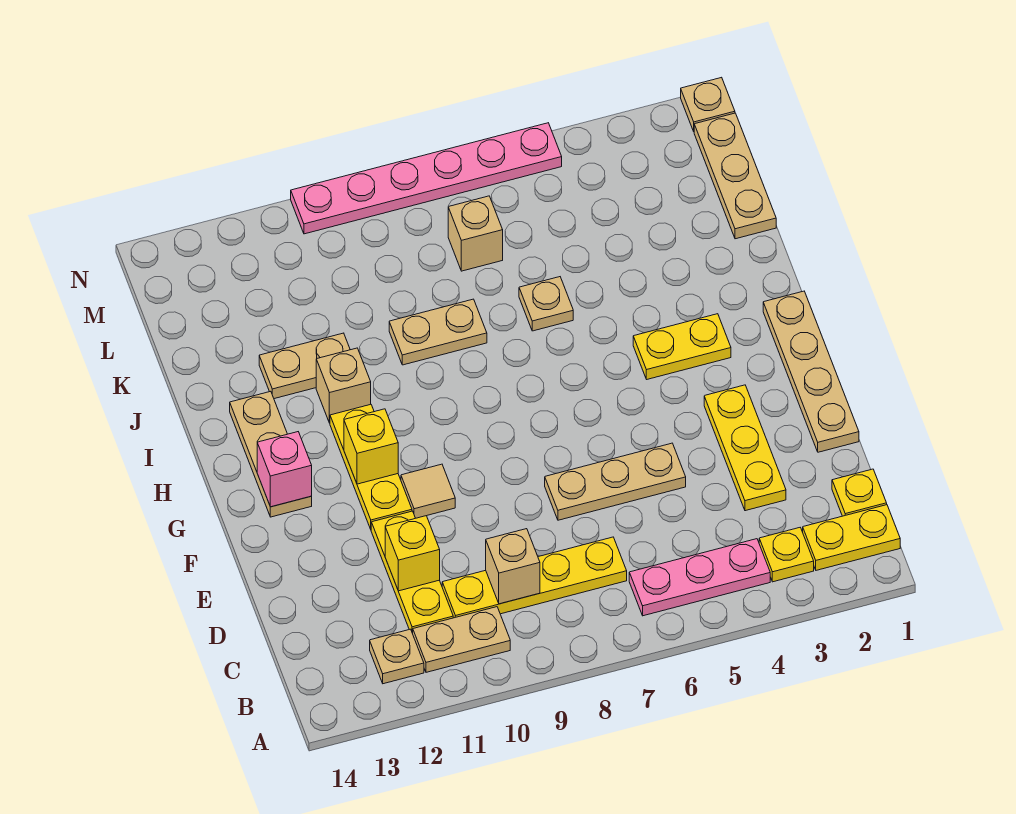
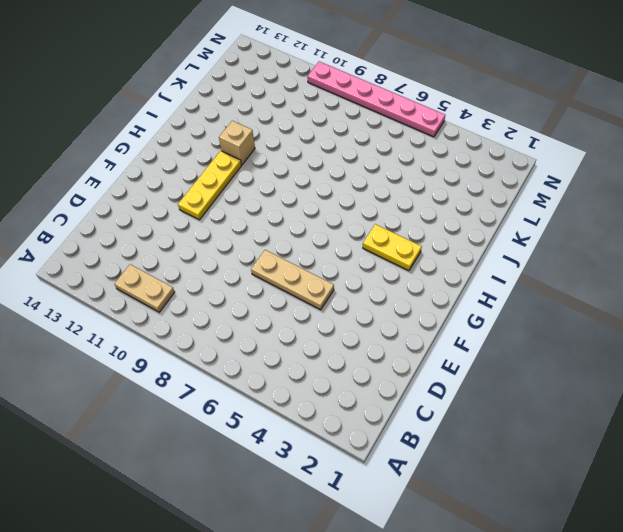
none -> yellow plate B1:B2 level 1
none -> yellow plate B3 level 1
none -> pink plate B4:B6 level 1

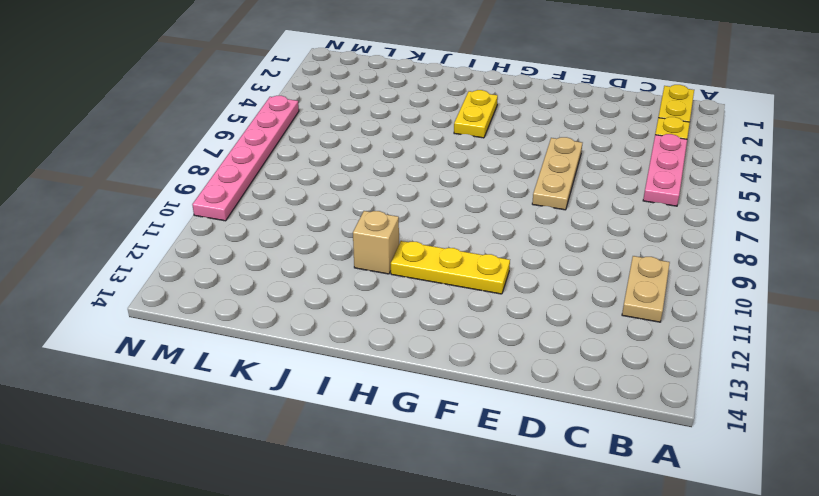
none -> tan plate B12 level 1
none -> yellow plate C1 level 1
none -> yellow plate C7:C10 level 1

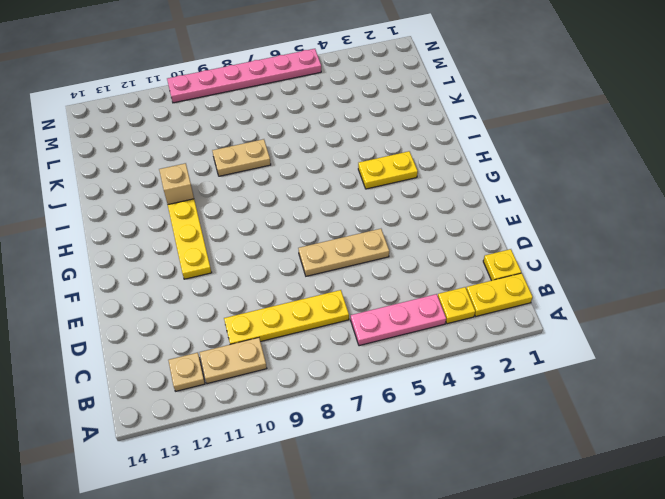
none -> yellow plate C11:E11 level 1
none -> yellow plate D3:F3 level 1
none -> tan plate E1:H1 level 1

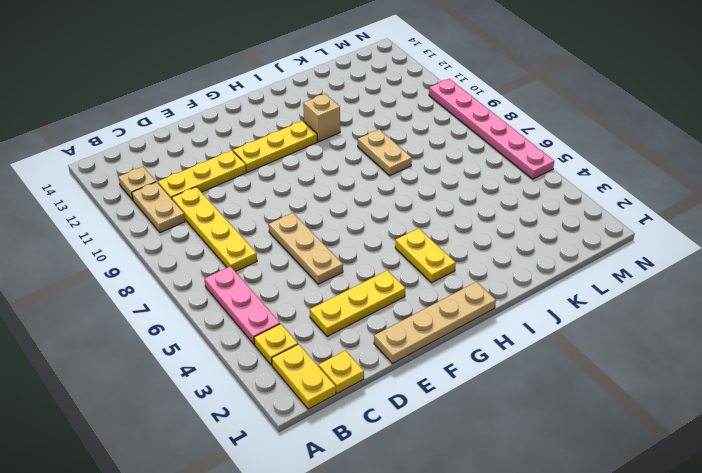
none -> tan tile F10 level 1
none -> tan plate G13:I13 level 1
none -> tan plate J6 level 1

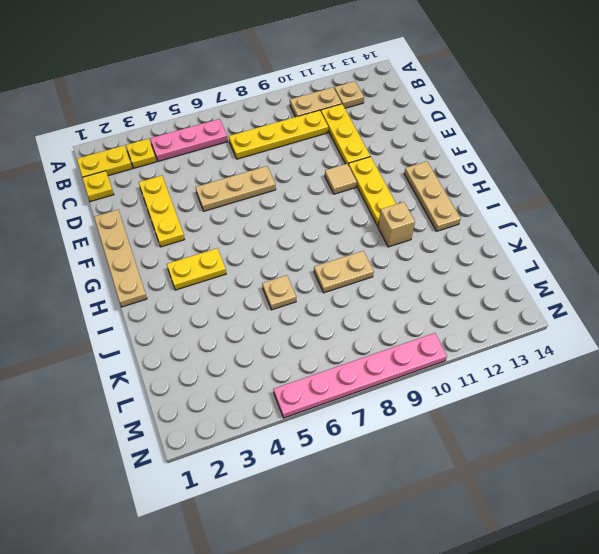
none -> tan plate J11:J12 level 1
none -> tan plate K1:M1 level 1
none -> tan brick L7 level 1

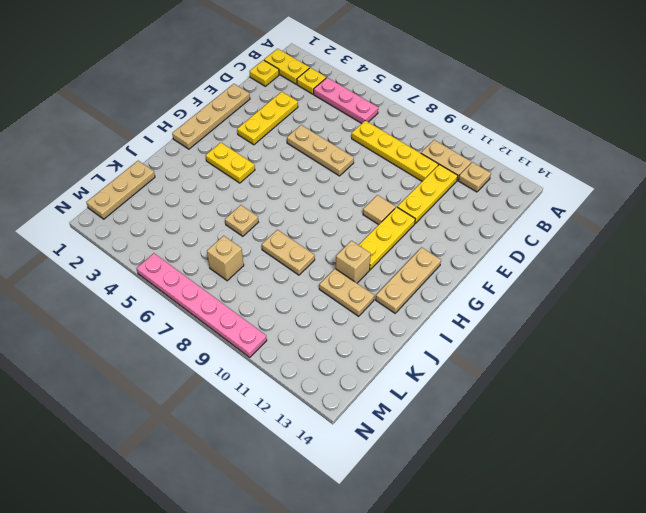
none -> tan plate N1 level 1
none -> tan brick C9 level 2
none -> yellow brick D11 level 2

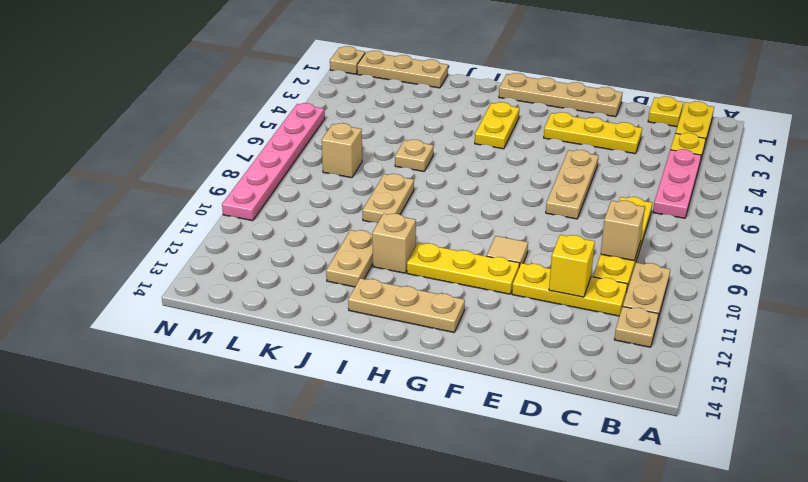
none -> yellow brick G11 level 2
none -> pink brick G13 level 2

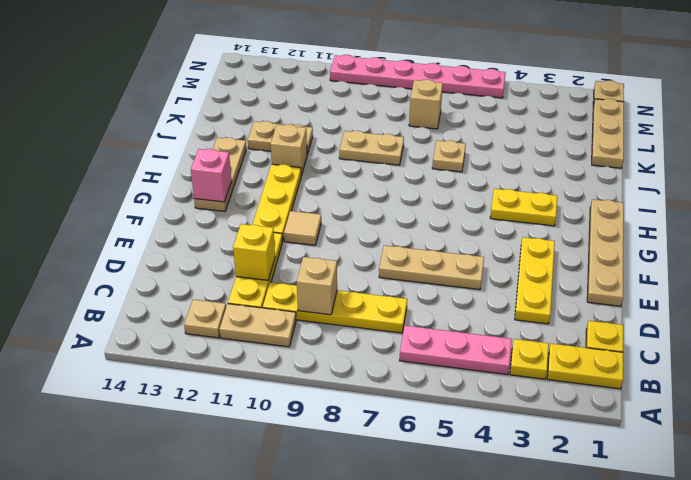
none -> yellow brick G11 level 2

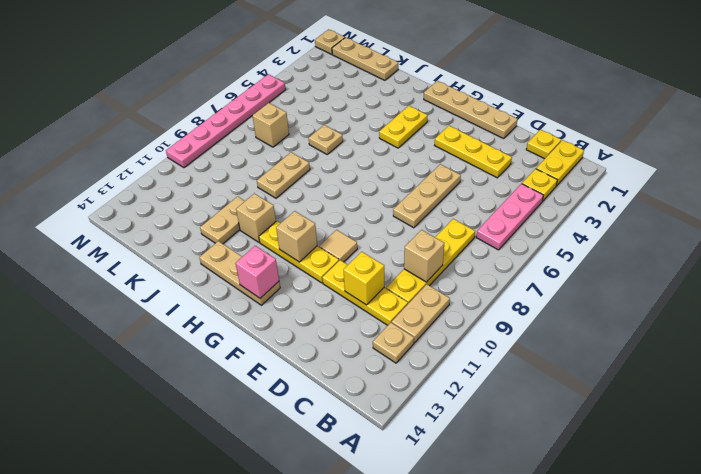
tan brick G11 level 2 -> yellow brick G11 level 2

